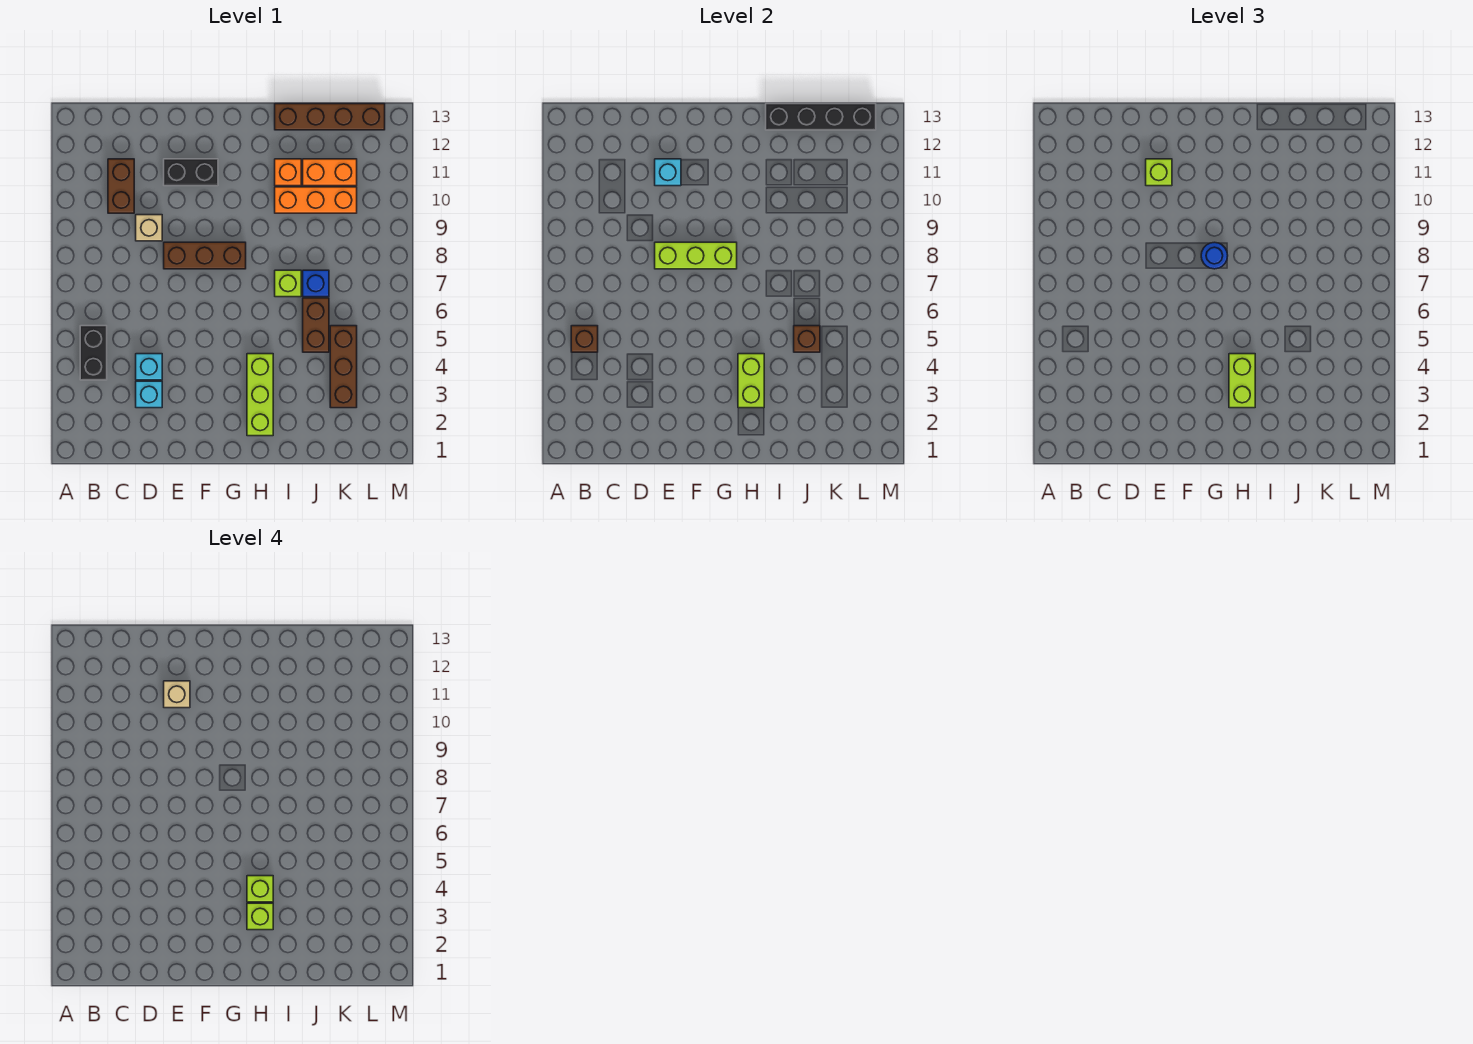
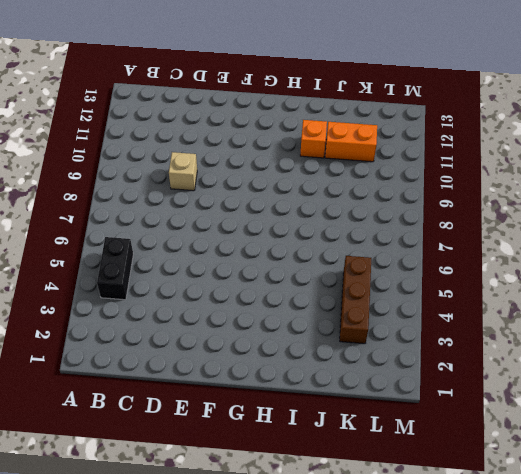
none -> brown brick C10:C11 level 1
none -> cyan brick D3 level 1
none -> cyan brick D4 level 1

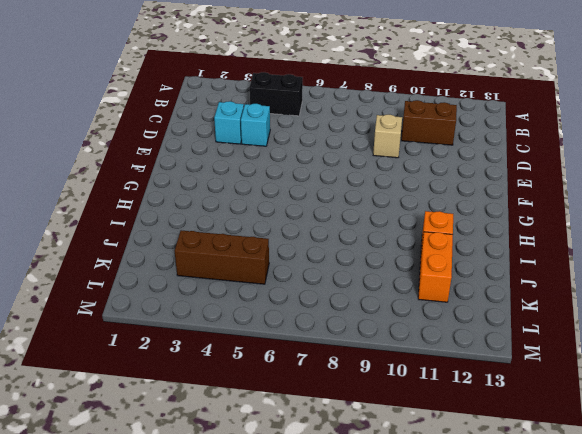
none -> brown brick E8:G8 level 1
none -> black brick E11:F11 level 1
none -> lime brick H2:H4 level 1

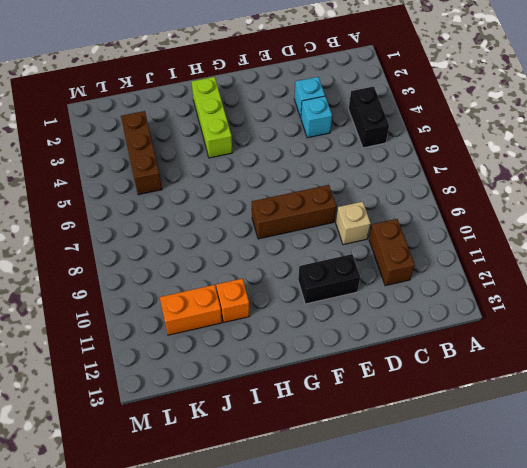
none -> lime brick I7 level 1
none -> orange brick I10:K10 level 1
none -> brown brick I13:L13 level 1

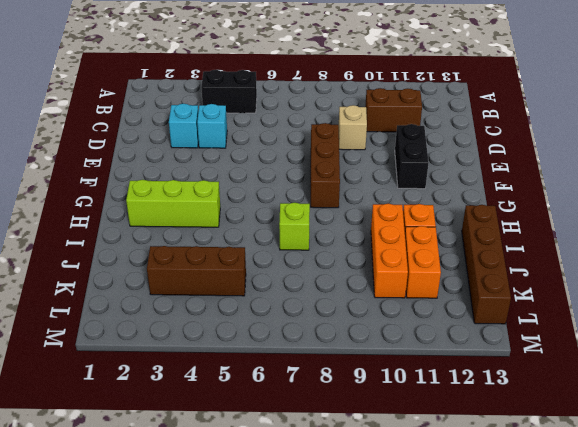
none -> brown brick J5:J6 level 1
none -> blue brick J7 level 1
none -> brown brick B5 level 2

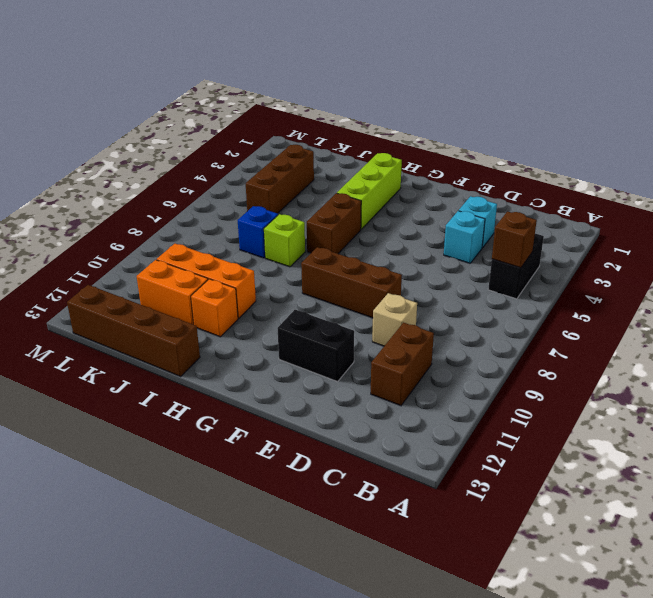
brown brick H5:H6 level 1 -> brown brick J5:J6 level 1
none -> lime brick E8:G8 level 2
none -> cyan brick E11 level 2
none -> lime brick H3:H4 level 2

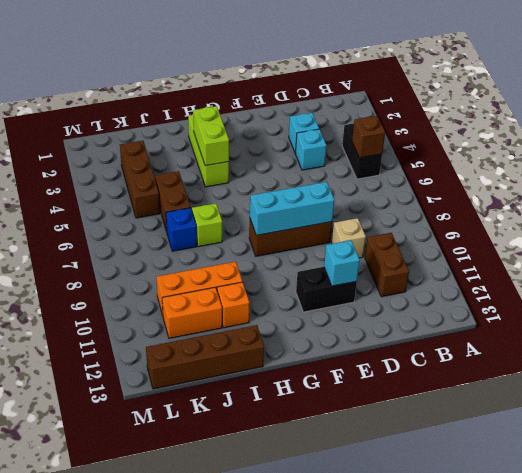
cyan brick E8:G8 level 2 -> lime brick E8:G8 level 2
none -> black brick I13:L13 level 2
none -> brown brick J5 level 2
none -> lime brick E11 level 3

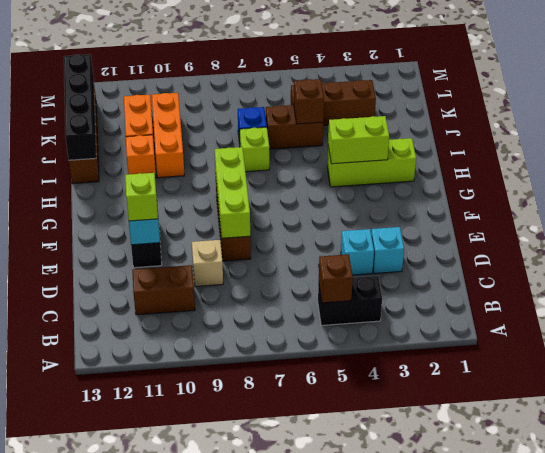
none -> blue round brick G8 level 3
none -> lime brick H3:H4 level 3
none -> tan brick E11 level 4

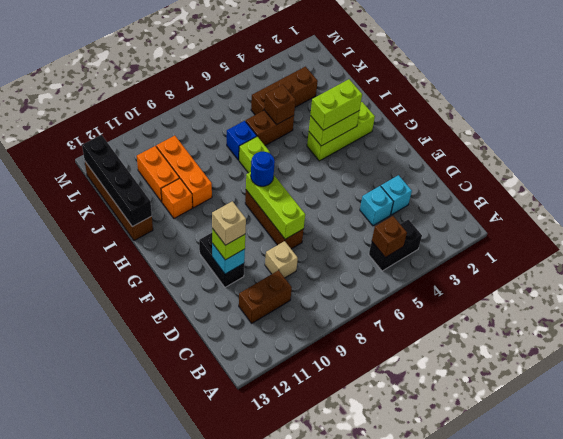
none -> lime brick H3 level 4
none -> lime brick H4 level 4

